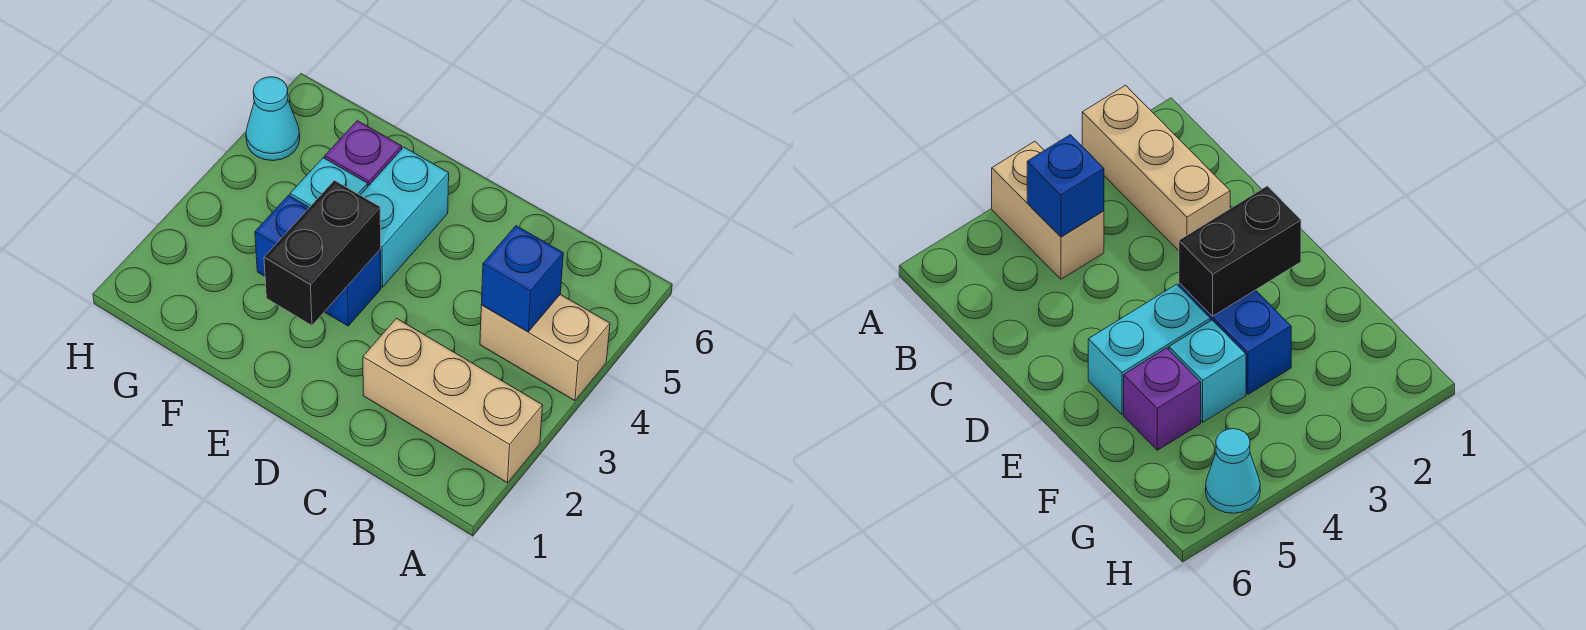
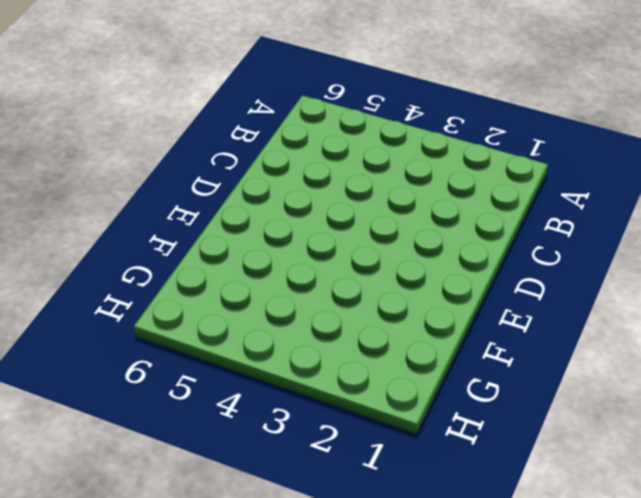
none -> tan brick A2:C2 level 1
none -> tan brick A4:B4 level 1

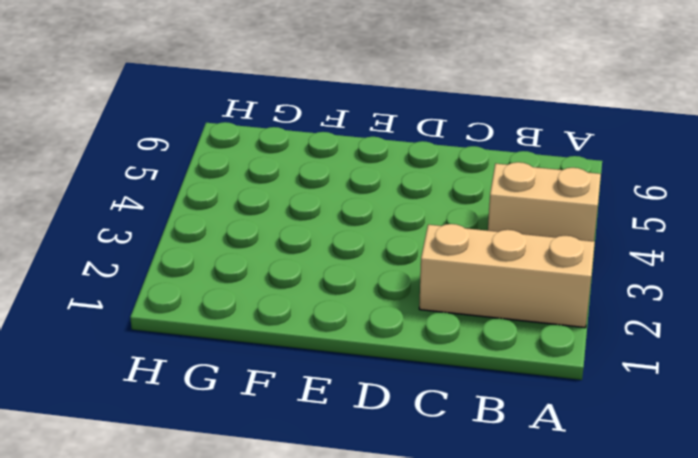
none -> blue brick E3:F3 level 1
none -> cyan brick E4:E5 level 1

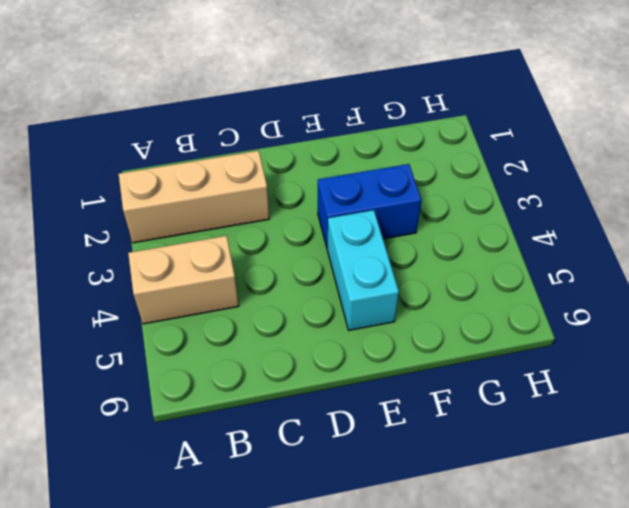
none -> cyan brick F4 level 1
none -> purple brick F5 level 1

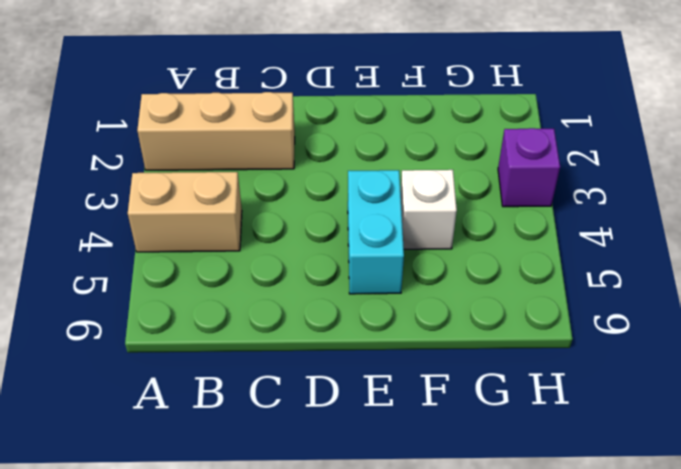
white brick F4 level 1 -> cyan brick F4 level 1
purple brick H3 level 1 -> purple brick F5 level 1
none -> blue brick E3:F3 level 1
none -> cyan cone H5 level 1

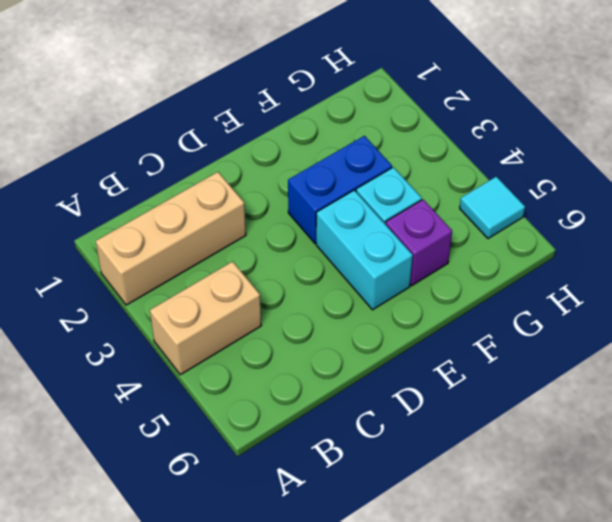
cyan tile H5 level 1 -> cyan cone H5 level 1
none -> blue brick B4 level 2
none -> black brick E2:E3 level 2

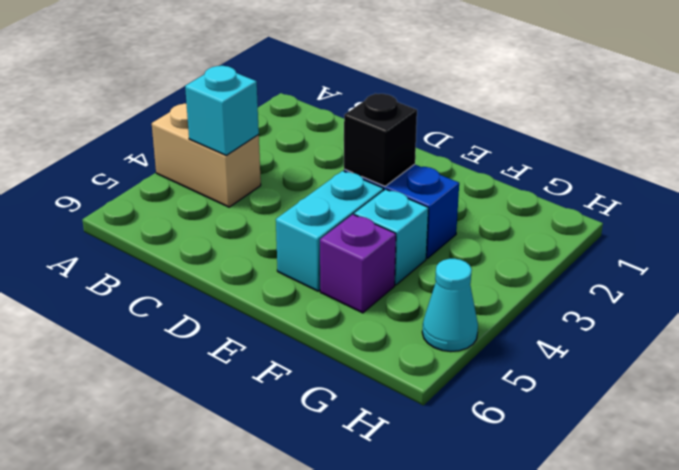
cyan brick B4 level 2 -> blue brick B4 level 2
black brick E3 level 2 -> black brick E2:E3 level 2
none -> tan brick A2:C2 level 1

